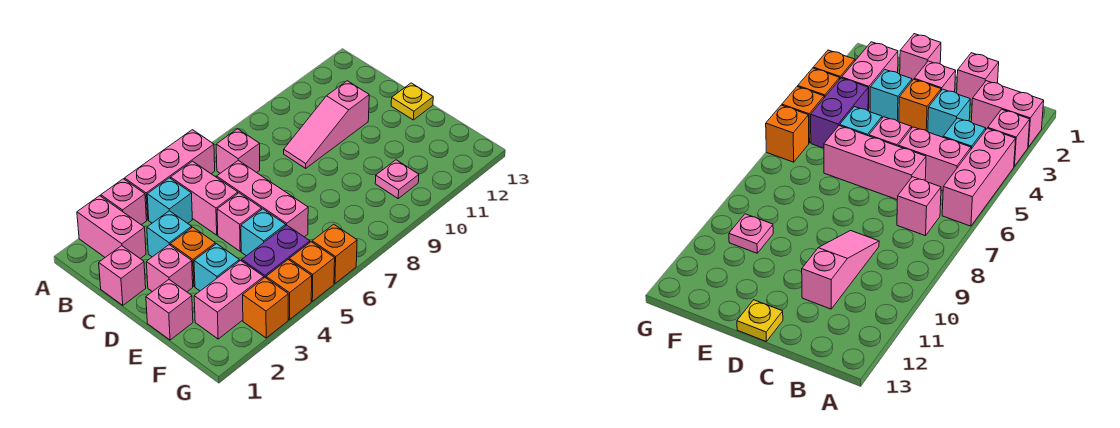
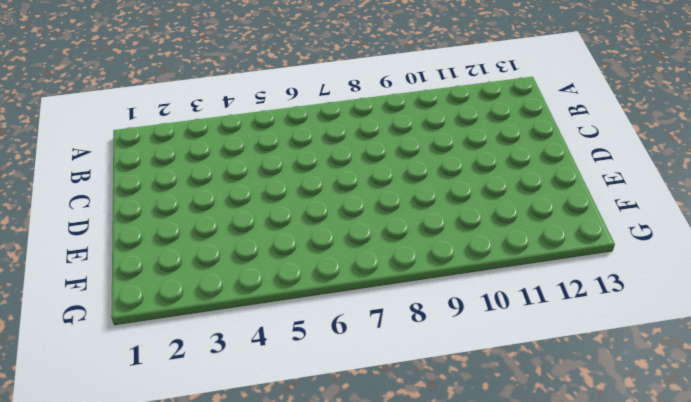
none -> pink brick A2:B2 level 1
none -> pink brick A3 level 1
none -> pink brick A4:A6 level 1

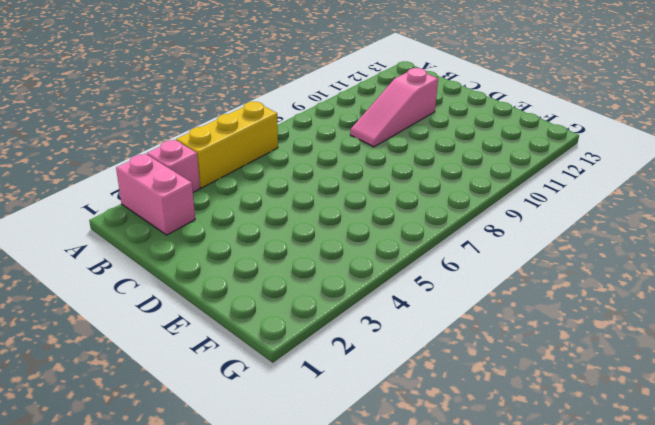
yellow brick A4:A6 level 1 -> pink brick A4:A6 level 1
none -> cyan brick B4 level 1
none -> pink brick B5:C5 level 1
none -> pink brick B7 level 1

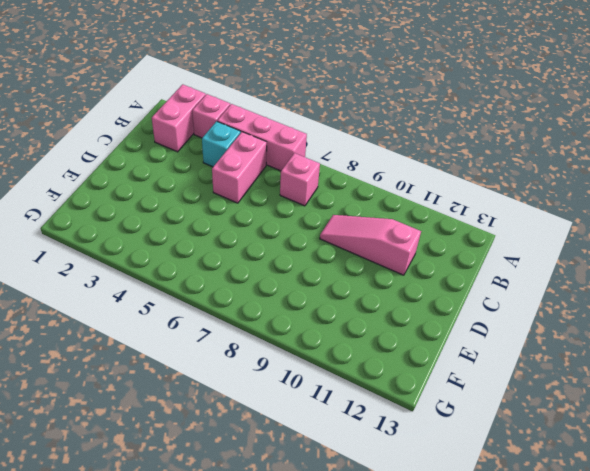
none -> pink brick C1 level 1
none -> cyan brick C3 level 1
none -> pink brick C6:E6 level 1

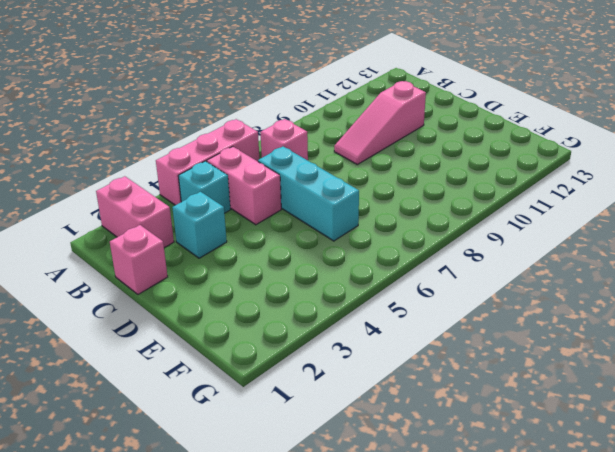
cyan brick C6:E6 level 1 -> pink brick C6:E6 level 1
none -> pink brick A3 level 1
none -> pink brick D2 level 1
none -> orange brick D3 level 1

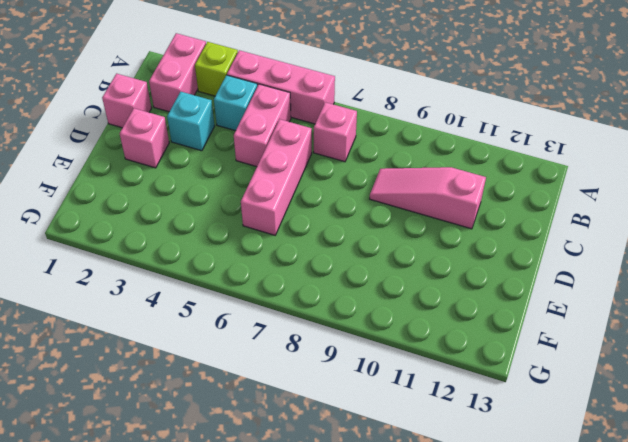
lime brick A3 level 1 -> pink brick A3 level 1
none -> orange brick D3 level 1
none -> pink brick D5 level 1
none -> yellow plate D13 level 1

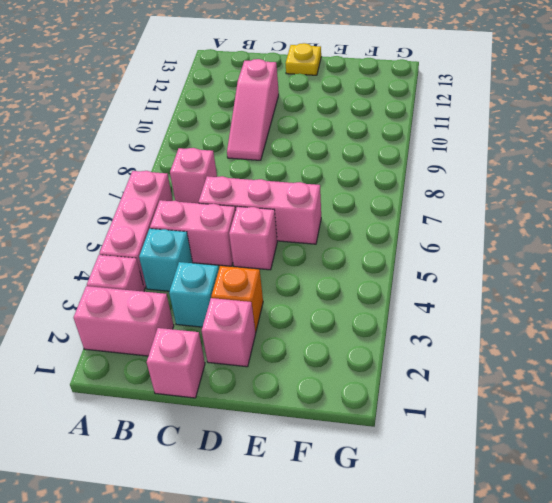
none -> pink brick E1 level 1
none -> cyan brick E3 level 1
none -> cyan brick E5 level 1

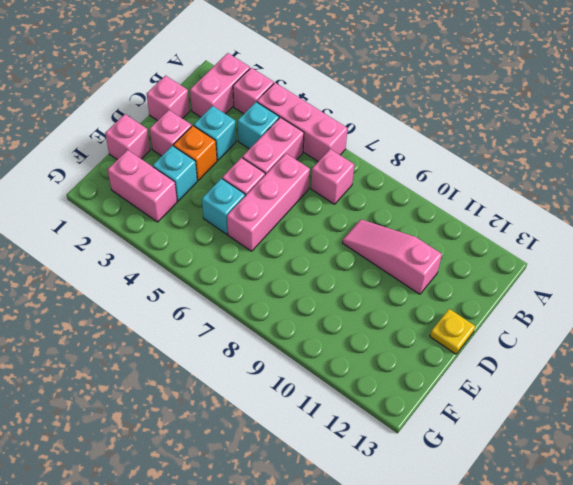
none -> purple brick F4:F5 level 1
none -> pink plate F10 level 1
none -> orange brick G3 level 1

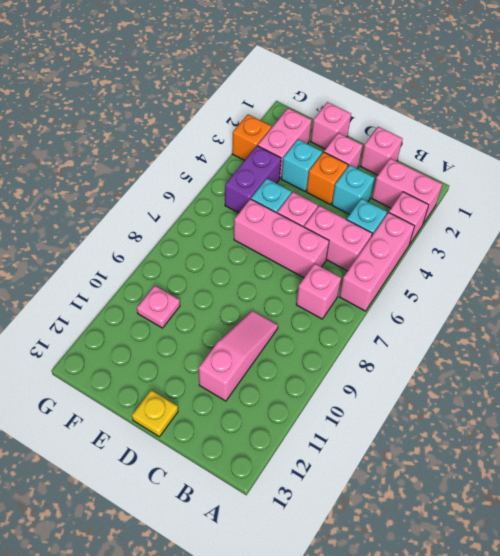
none -> orange brick G4 level 1
none -> orange brick G5 level 1
none -> orange brick G6 level 1

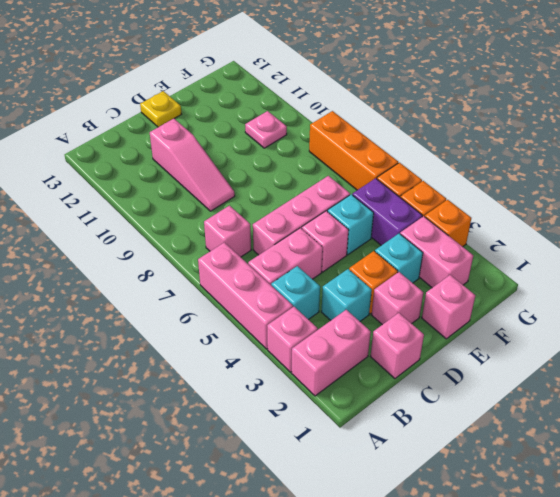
orange brick G6:G8 level 1 -> orange brick G6 level 1

